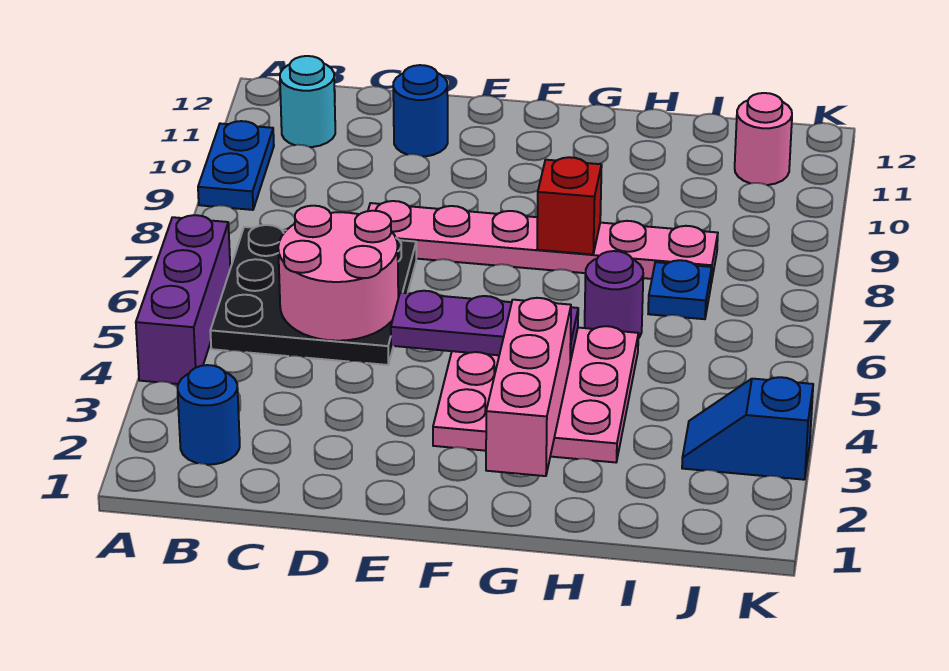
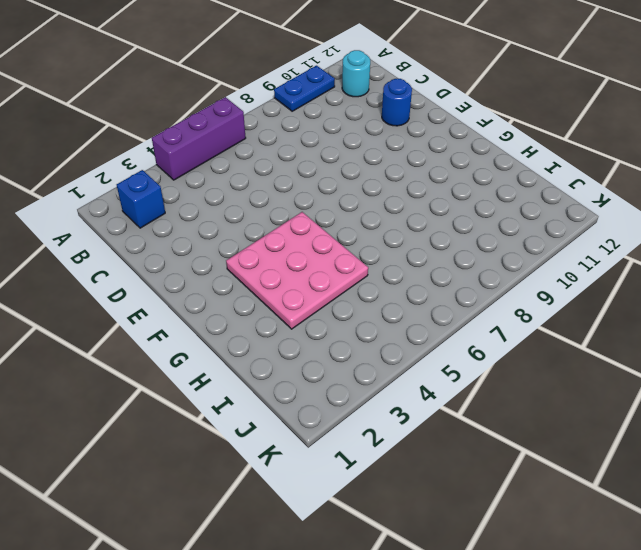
blue brick B2 level 1 -> blue round brick B2 level 1
none -> black plate B5:D7 level 1
none -> pink plate D8:I8 level 1
none -> purple round brick H6 level 1

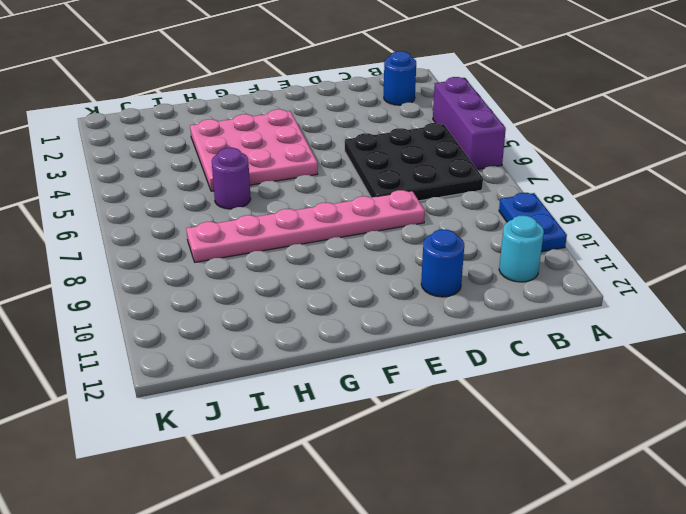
none -> blue plate I7 level 1
none -> blue slope J3:K3 level 1 top K
none -> pink round brick J11 level 1

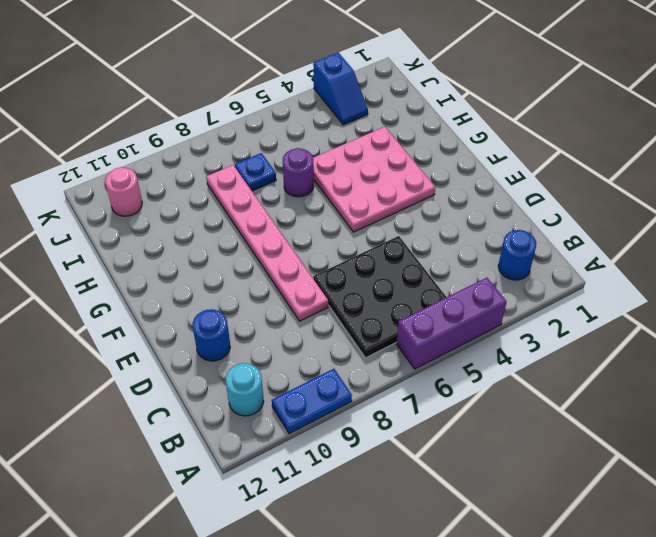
none -> pink round brick C5:D6 level 2
none -> purple plate E5:G5 level 2
none -> pink brick G2:G4 level 2

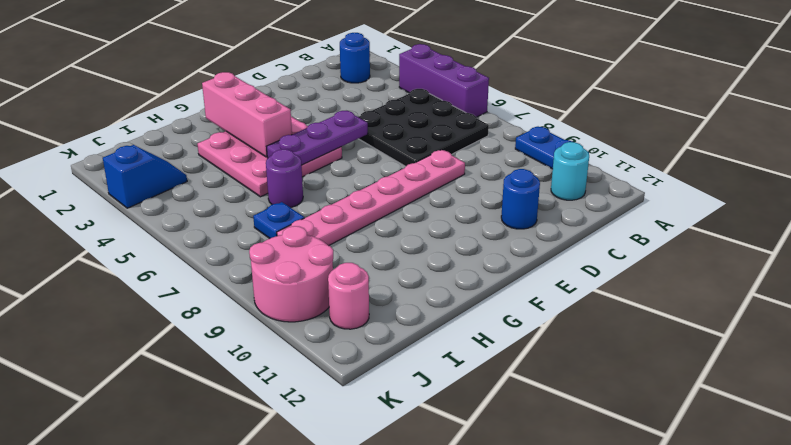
pink round brick J9:K10 level 1 -> pink round brick C5:D6 level 2
none -> red brick G8 level 2

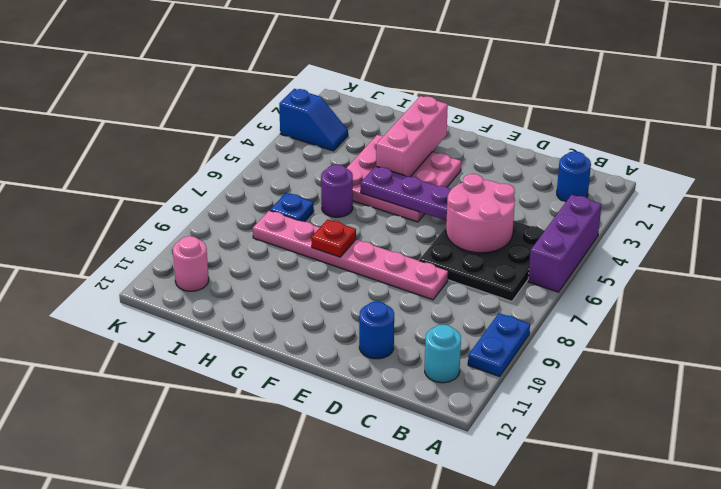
red plate G8 level 2 -> red brick G8 level 2

